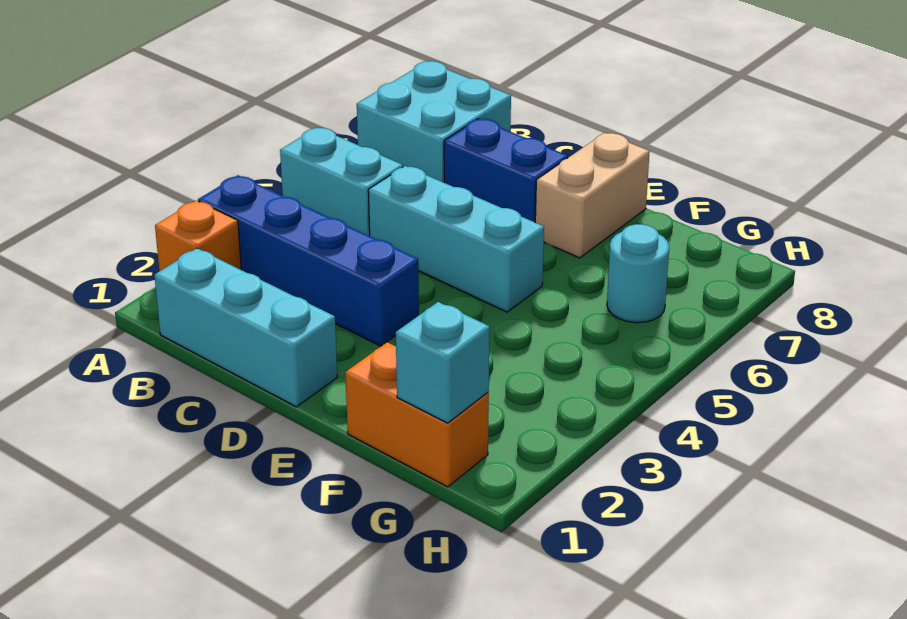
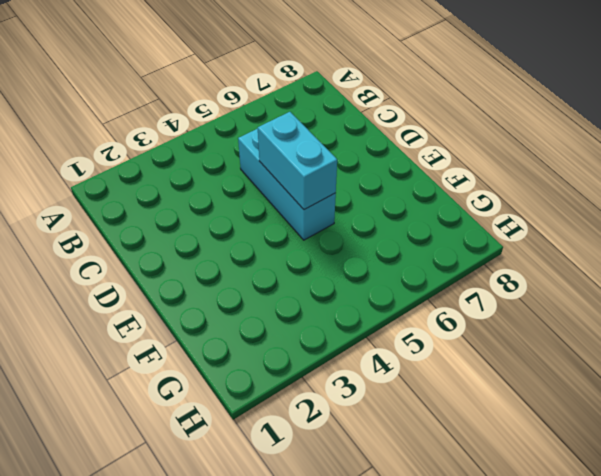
cyan brick D5:E5 level 2 -> cyan brick A5:B5 level 1
none -> orange brick A2 level 1
none -> blue brick A3:D3 level 1

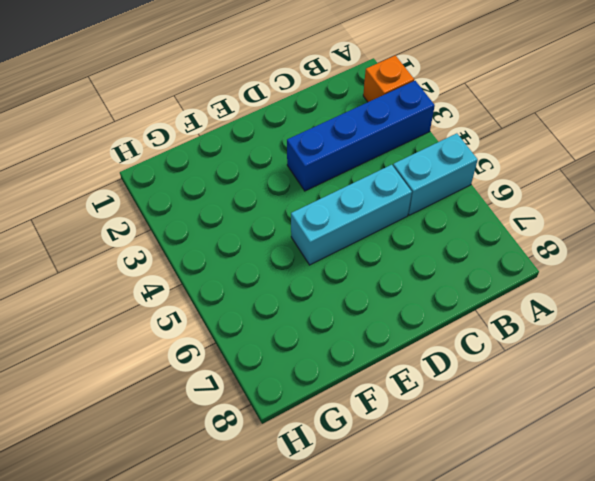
none -> cyan brick A7:B8 level 1
none -> cyan brick B1:D1 level 1

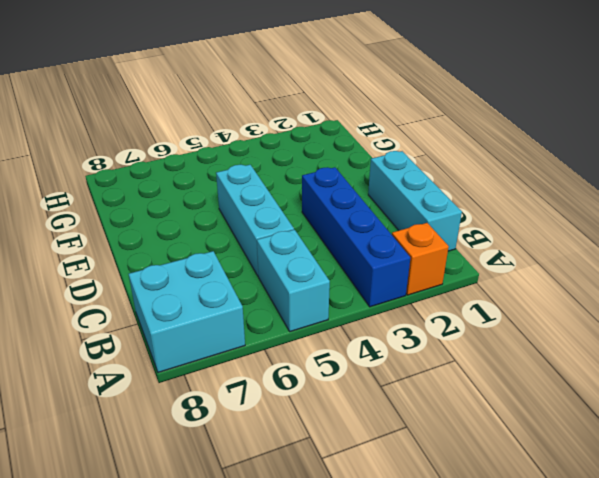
none -> blue brick C7:D7 level 1
none -> tan brick E7:E8 level 1

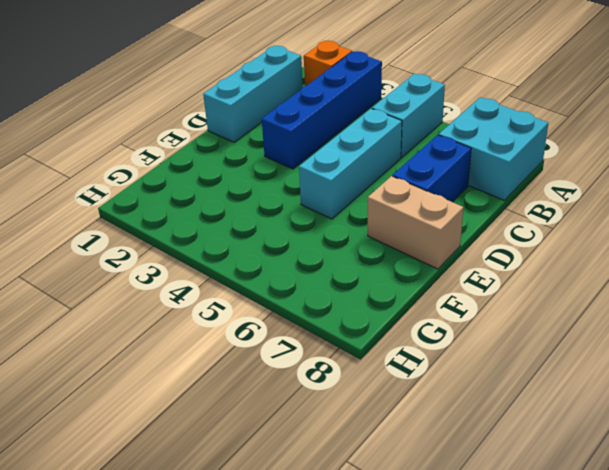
none -> orange brick F1:G1 level 1
none -> cyan round brick G6 level 1

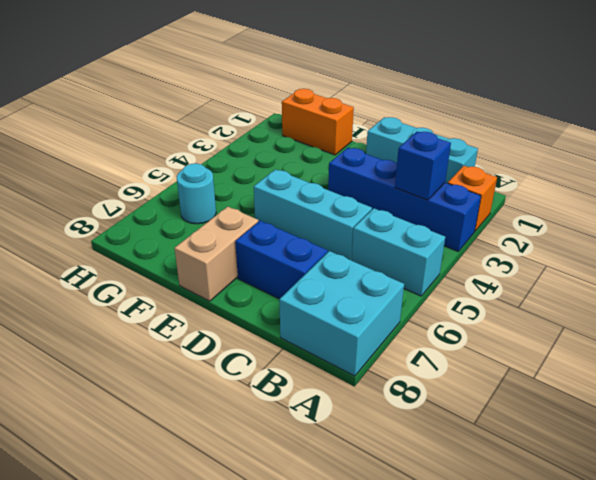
blue brick B3 level 2 -> none
none -> cyan brick G1 level 2

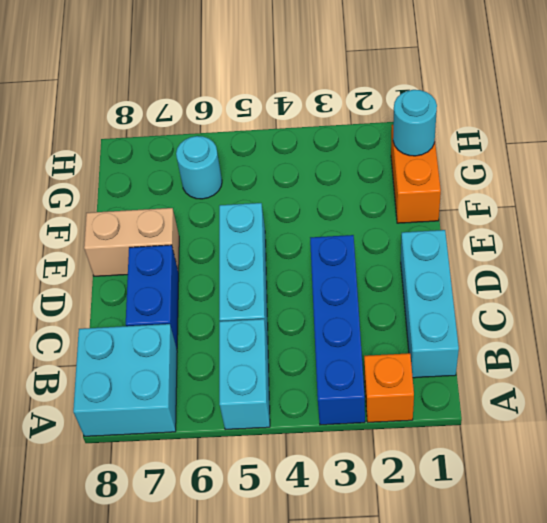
cyan round brick G1 level 2 -> cyan brick G1 level 2

